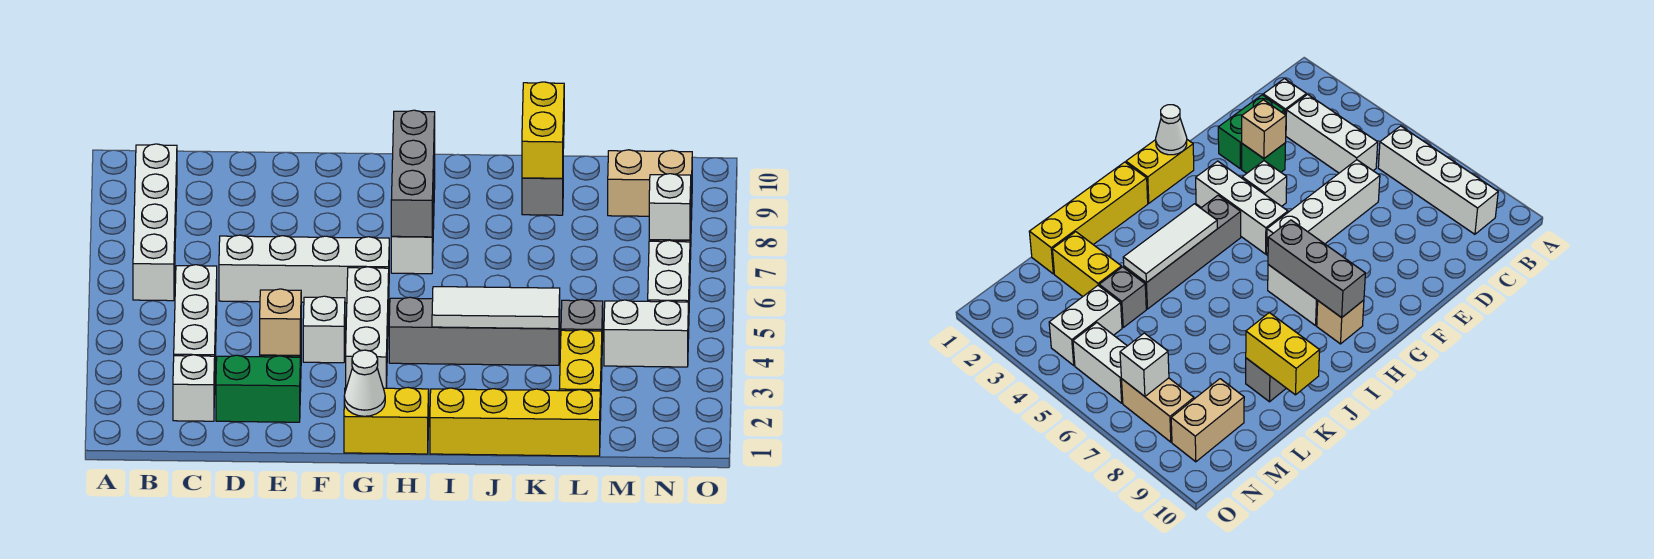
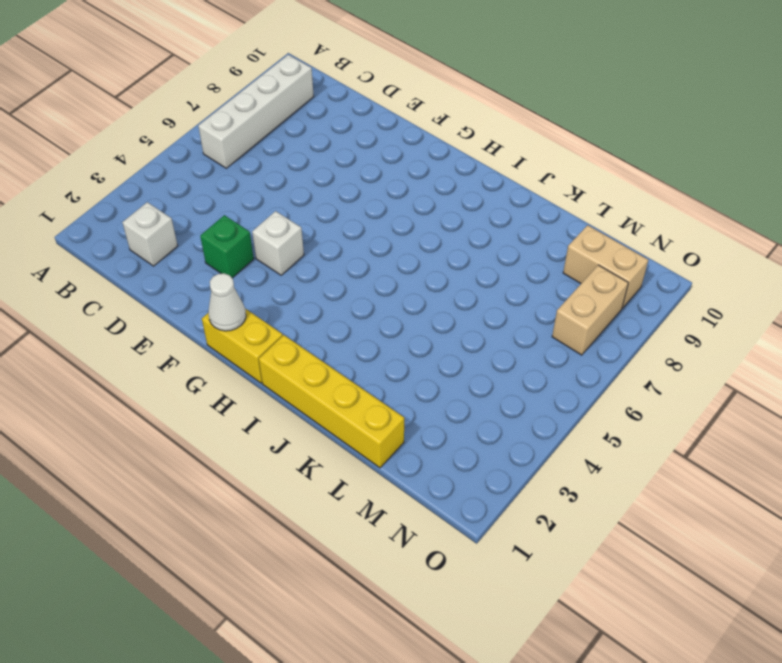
none -> white brick C3:C5 level 1
none -> green brick D2:E2 level 1
none -> white brick D6:G6 level 1

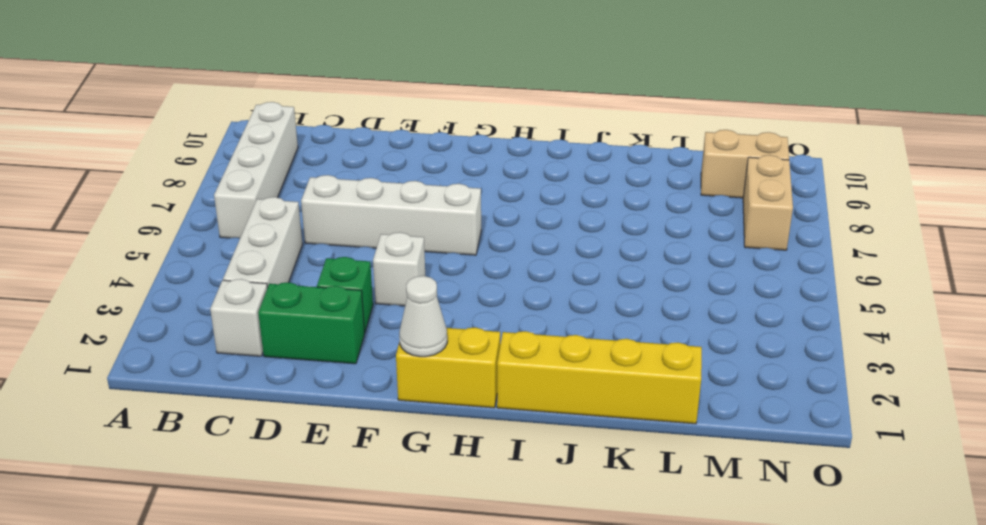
none -> white brick G3:G5 level 1
none -> grey brick H4:K4 level 1
none -> white brick H7:H8 level 1

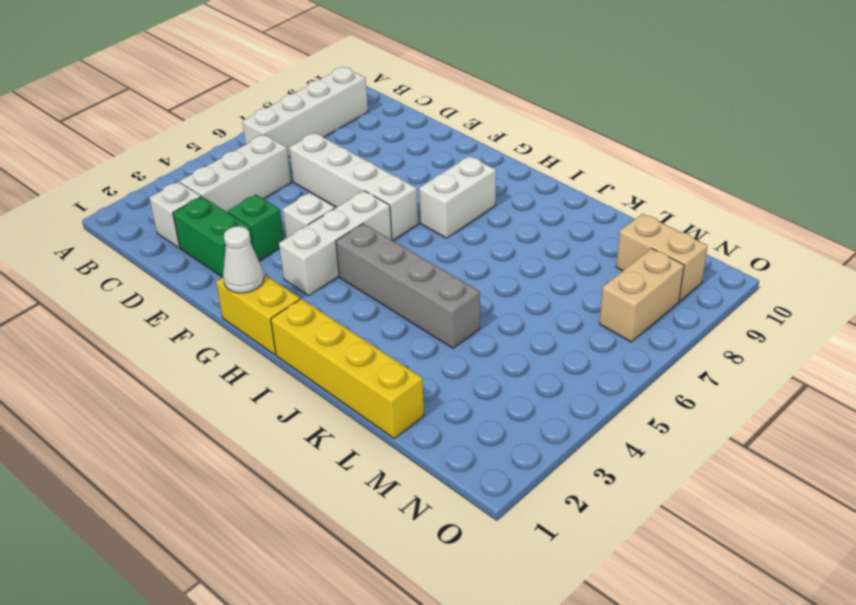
none -> tan brick H9 level 1
none -> grey brick K9 level 1
none -> yellow brick L2:L3 level 1

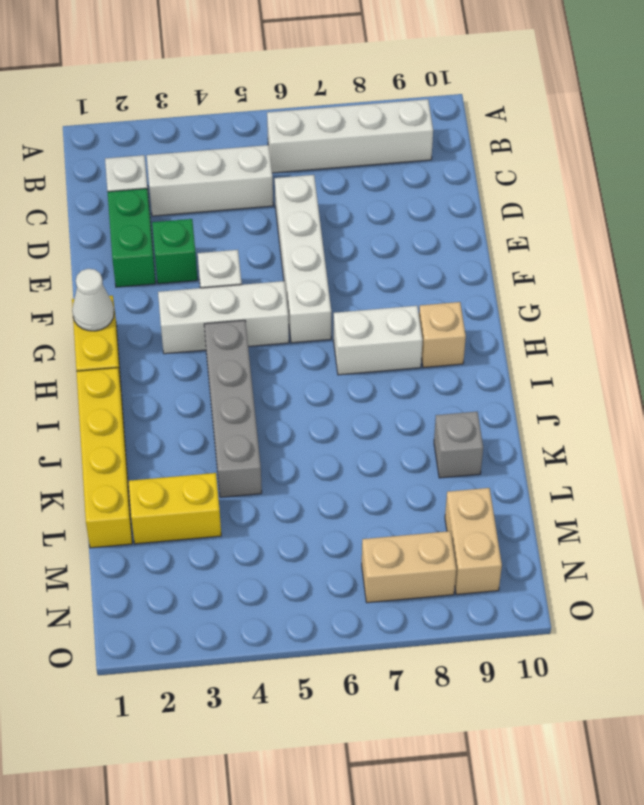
none -> grey brick L4 level 1
none -> white brick M4:N4 level 1
none -> white brick N5:N6 level 1

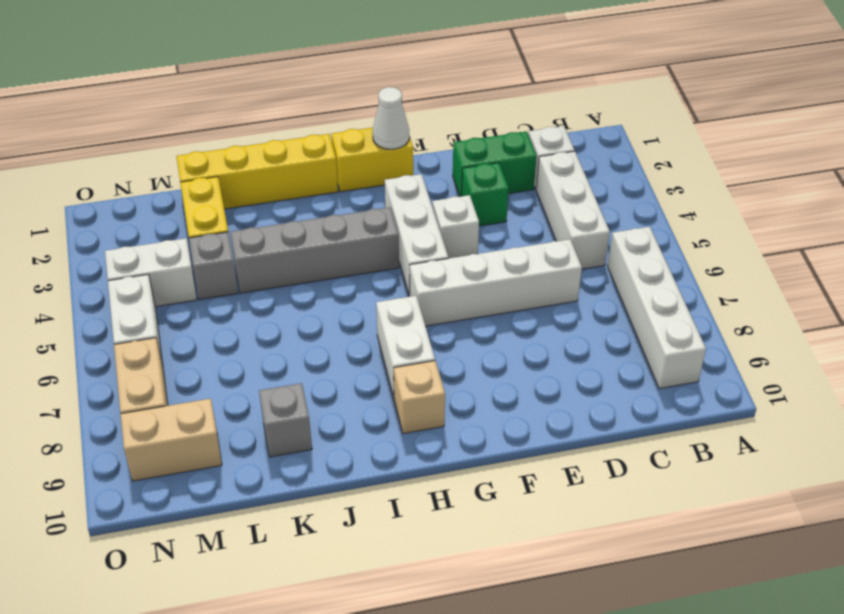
none -> tan brick E3 level 2
none -> grey brick H7:H9 level 2
none -> white tile I4:K4 level 2

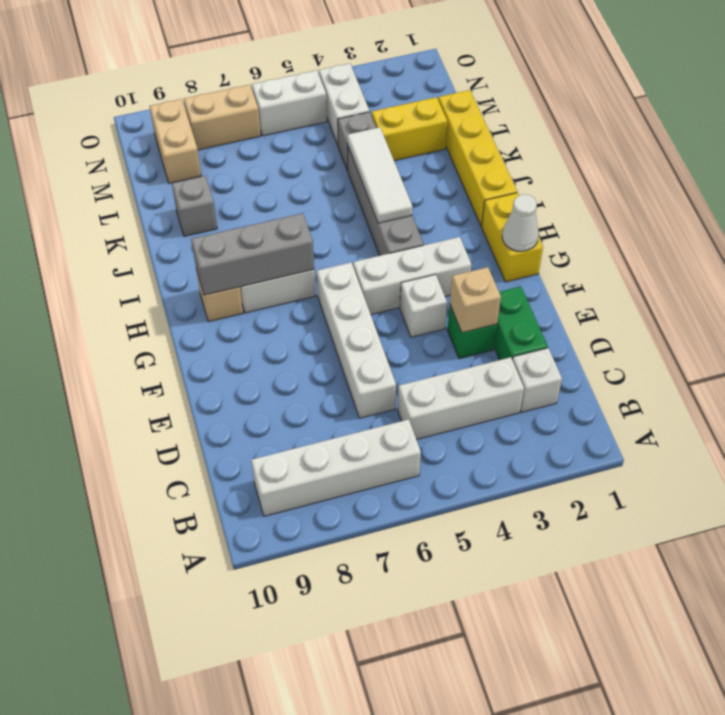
none -> yellow brick K9:K10 level 2
none -> white brick N7 level 2

